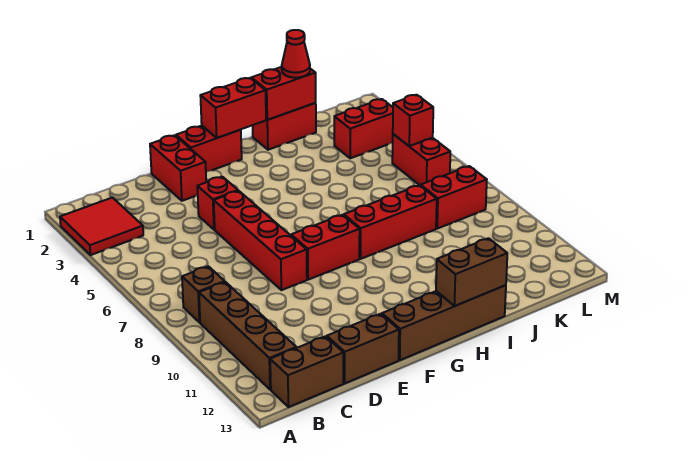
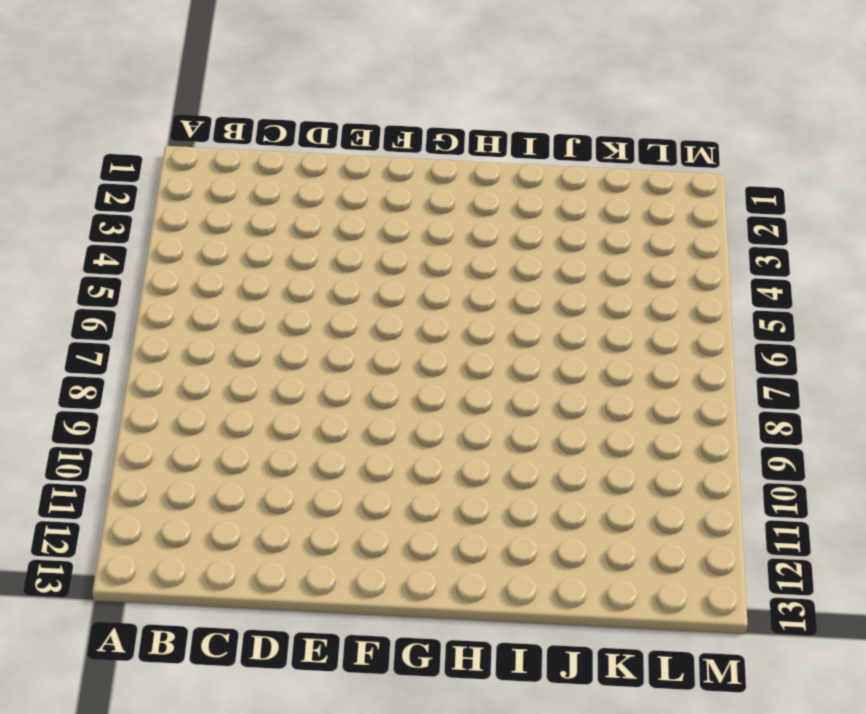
none -> red tile A2:B3 level 1
none -> brown brick B8 level 1
none -> brown brick B9:B12 level 1

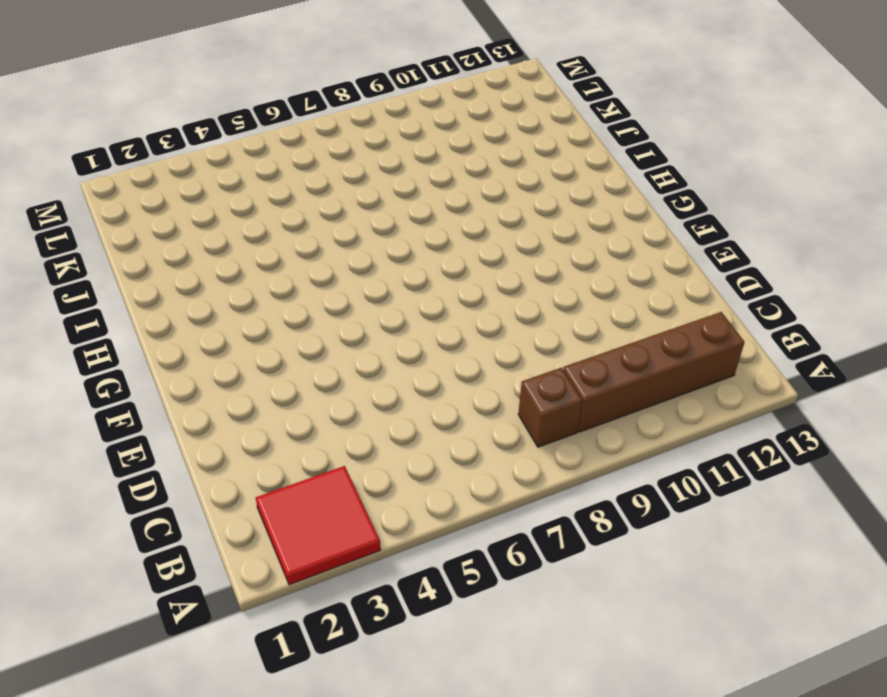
none -> brown brick B13:C13 level 1
none -> brown brick D13:E13 level 1
none -> red brick E1:E2 level 1

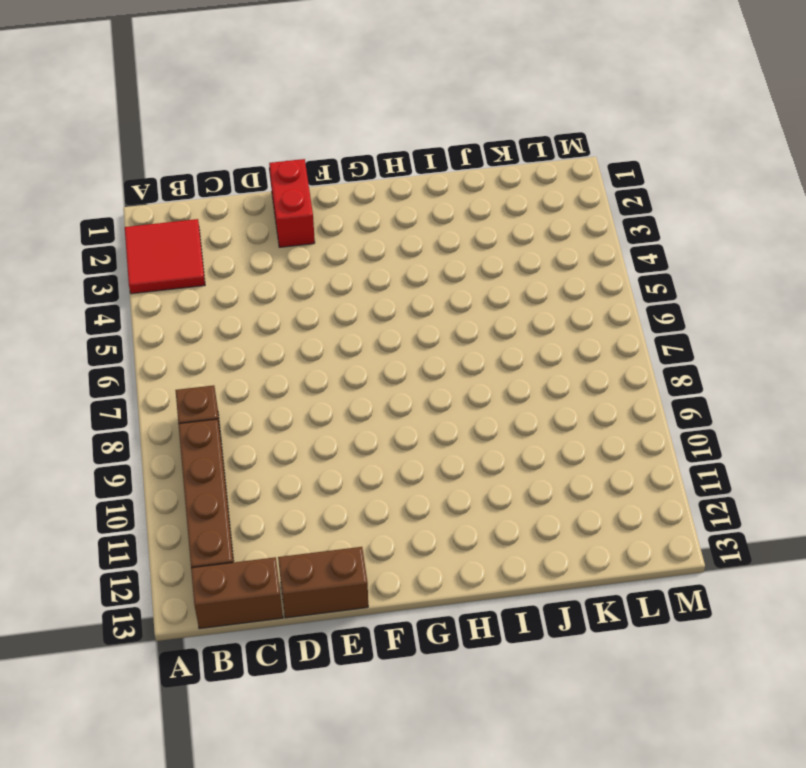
none -> red brick E4 level 1
none -> red brick E5:E8 level 1
none -> red brick F1:G1 level 1

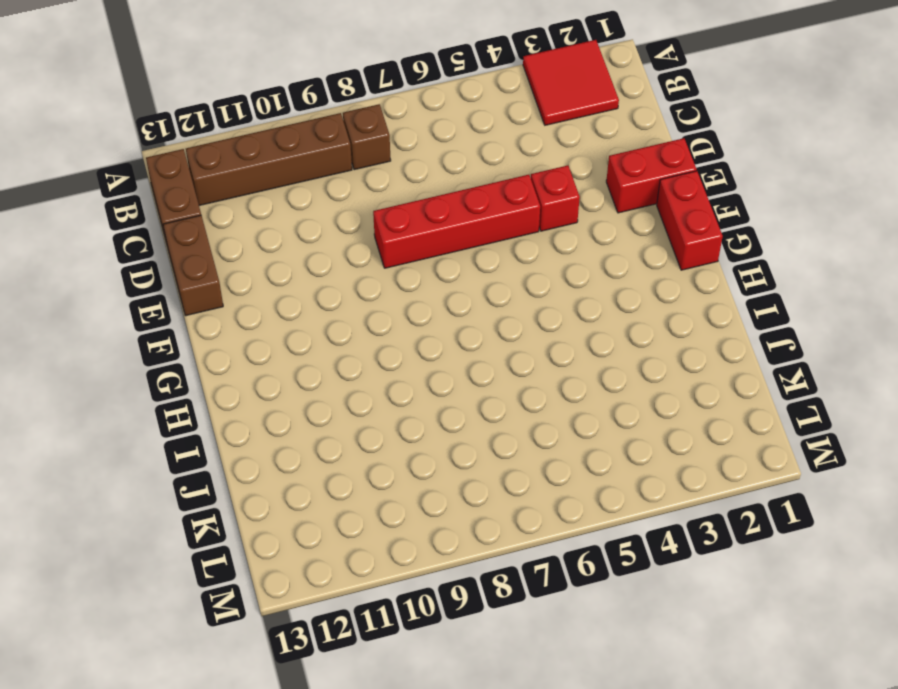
none -> red brick F8:G8 level 1
none -> brown brick F13:I13 level 1
none -> red brick H8:J8 level 1

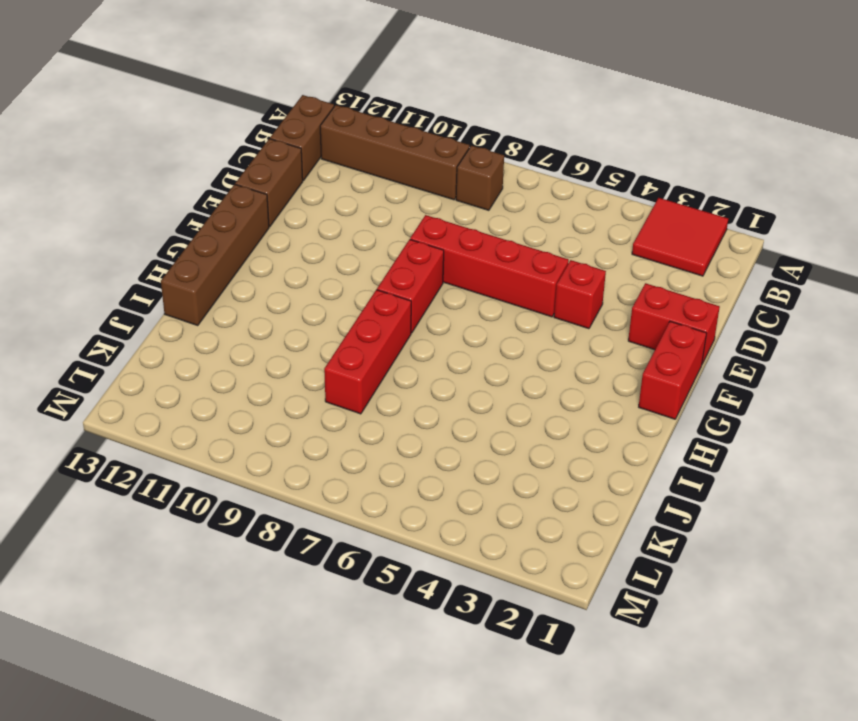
none -> red brick I1:J1 level 1
none -> red brick K3:L3 level 1
none -> red brick K8:L8 level 1

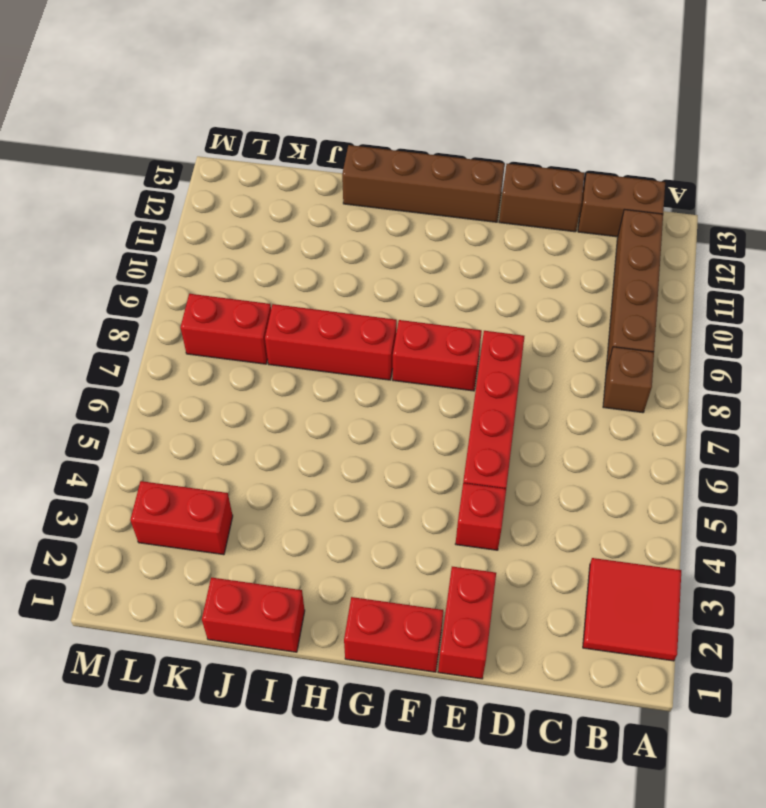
none -> red brick L5:L6 level 1
none -> red brick G1:H1 level 2
none -> brown brick H13:I13 level 2

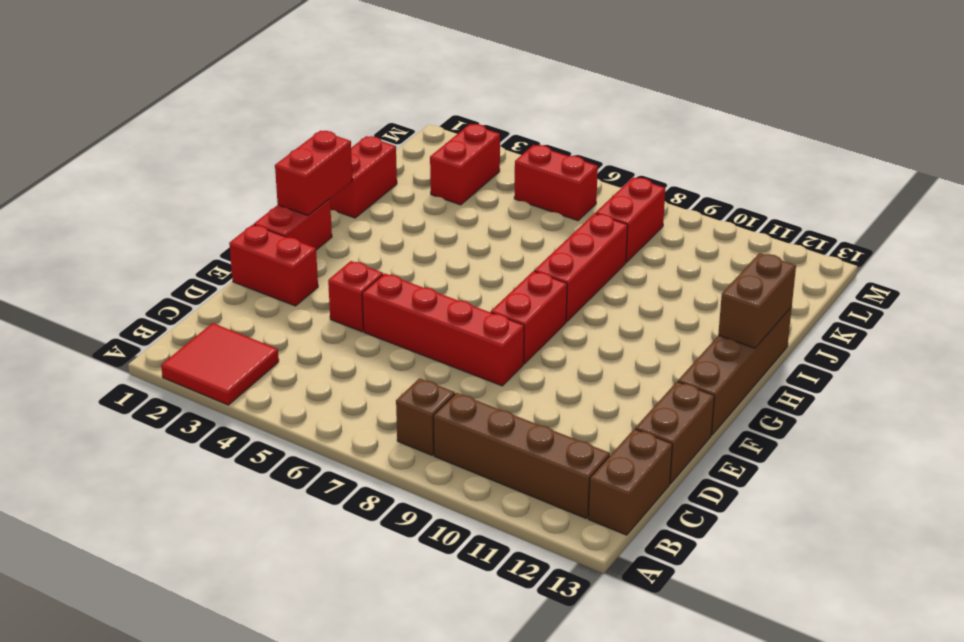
none -> red brick I1:J1 level 2
none -> red brick L5 level 2
none -> red cone J1 level 3

